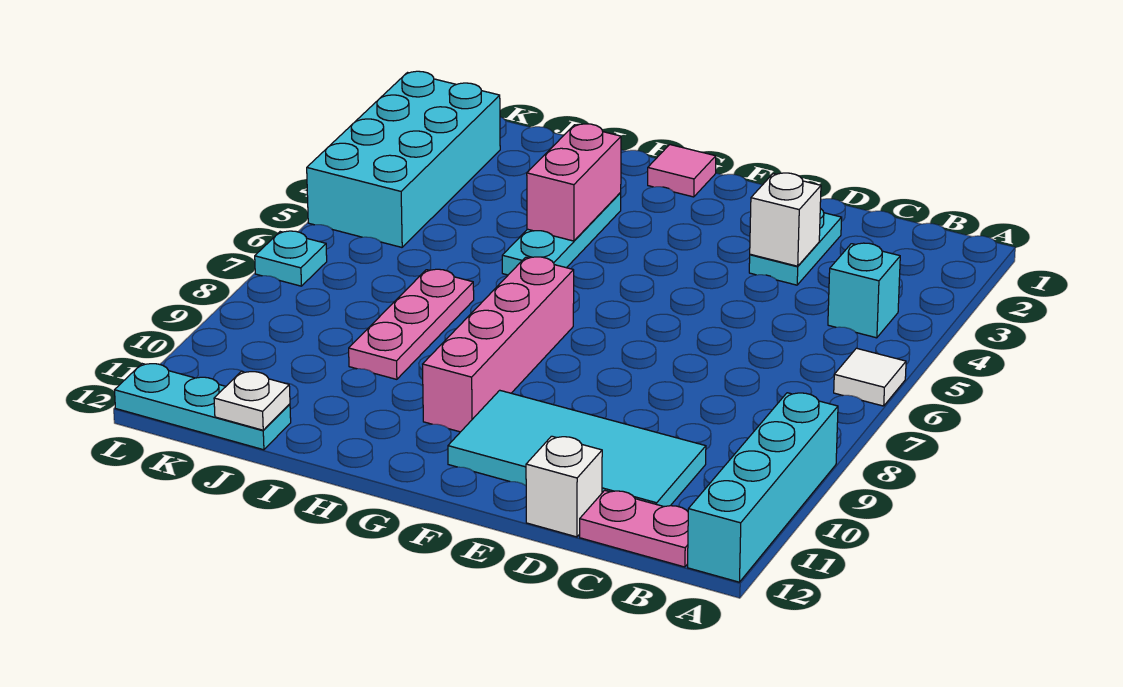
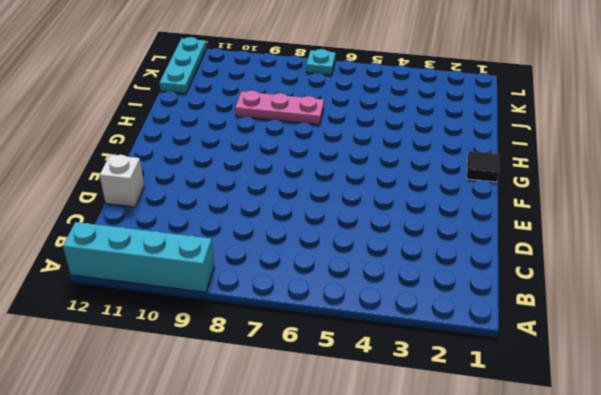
black tile G1 level 1 -> pink tile G1 level 1
none -> white tile A6 level 1
none -> cyan brick B4 level 1
none -> pink plate B12:C12 level 1

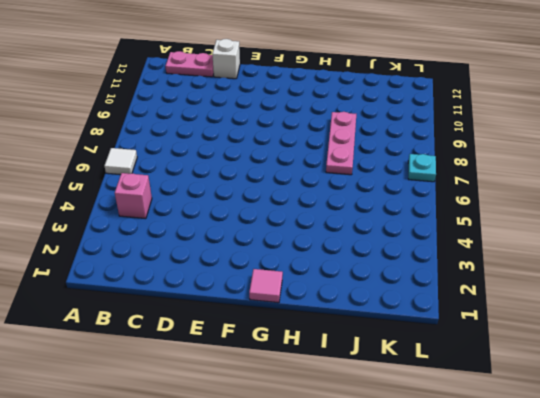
pink brick B4 level 1 -> cyan brick B4 level 1
none -> cyan brick A9:A12 level 1
none -> cyan tile C10:F11 level 1
none -> cyan plate D2:D3 level 1

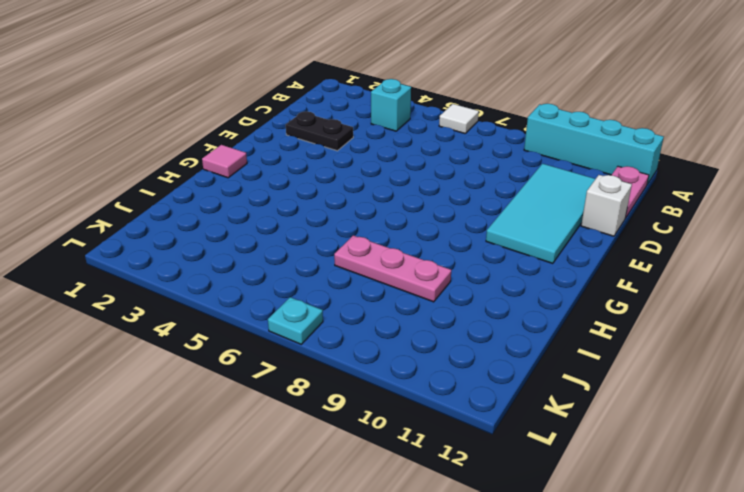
black plate D2:D3 level 1 -> cyan plate D2:D3 level 1
none -> pink brick G7:G10 level 1
none -> cyan plate H3:H5 level 1
none -> cyan plate J12:L12 level 1

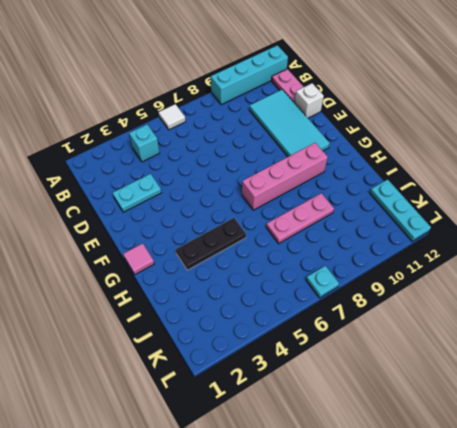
black plate H3:H5 level 1 -> cyan plate H3:H5 level 1
none -> cyan brick K2:L5 level 1
none -> white brick D3 level 2
none -> pink brick H3:H4 level 2

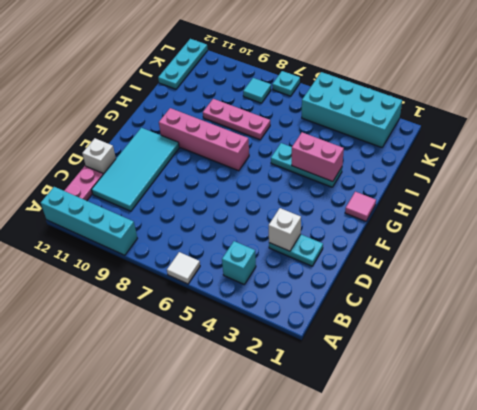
cyan tile K8 level 1 -> none
none -> white plate J12 level 2

